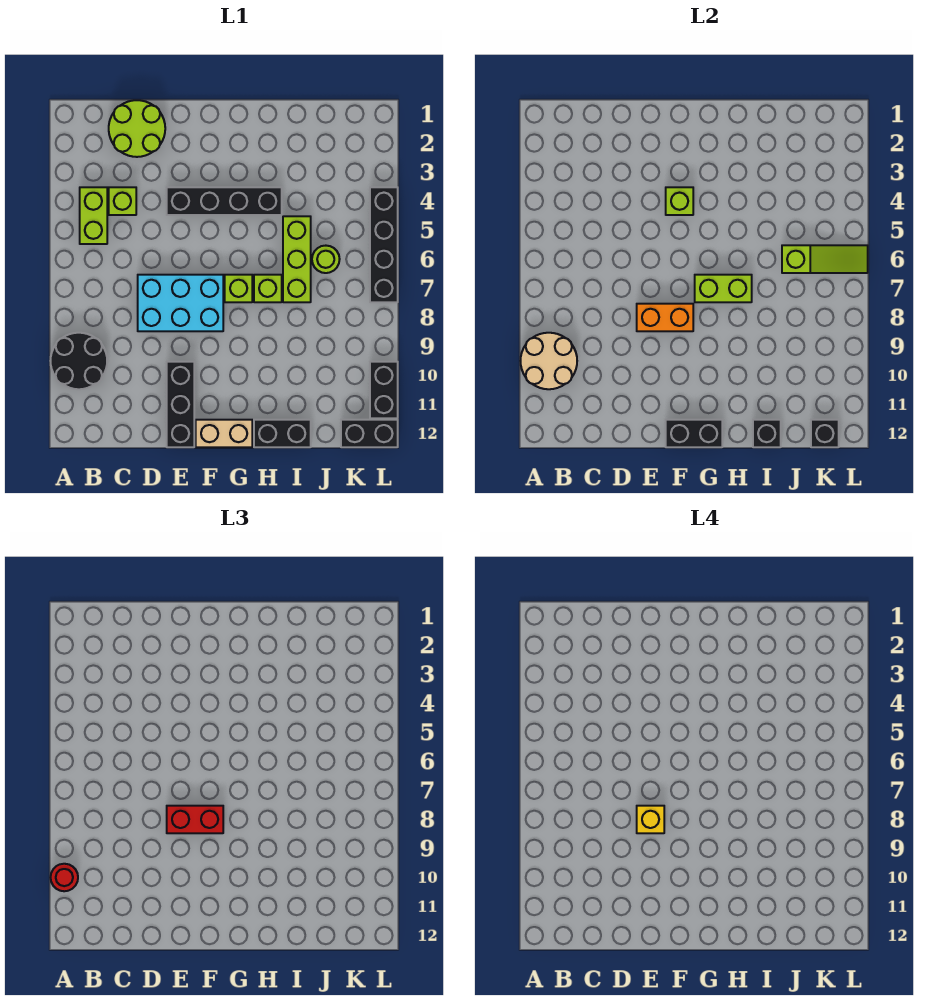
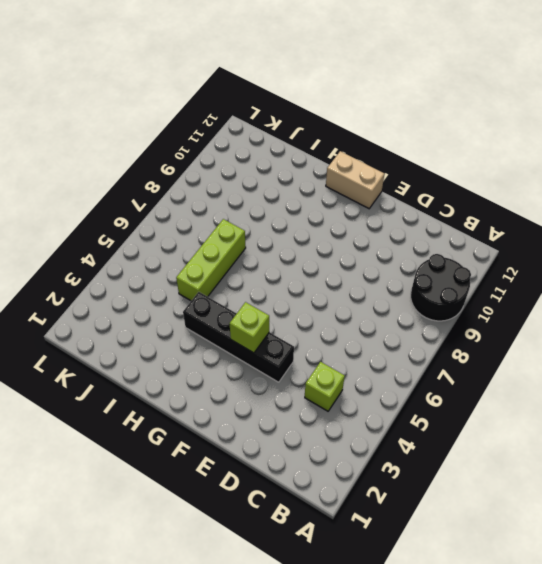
none -> lime brick B4:B5 level 1
none -> lime round brick C1:D2 level 1
none -> cyan brick D7:F8 level 1

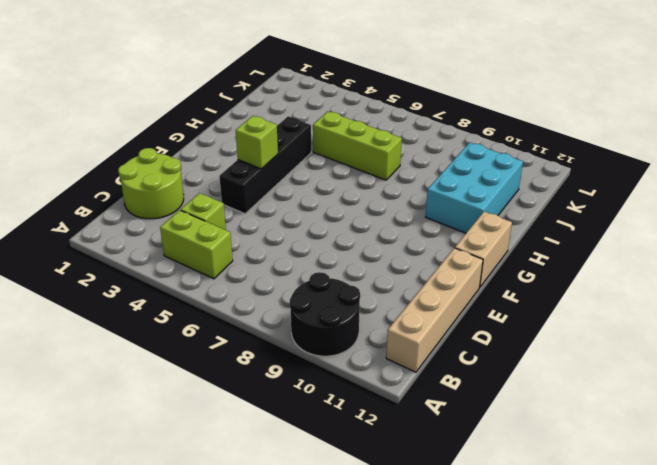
tan brick B12:E12 level 1 -> black brick E10:E12 level 1
cyan brick H10:J11 level 1 -> cyan brick D7:F8 level 1
none -> lime brick G7 level 1
none -> lime brick H7 level 1
none -> black brick H12:I12 level 1

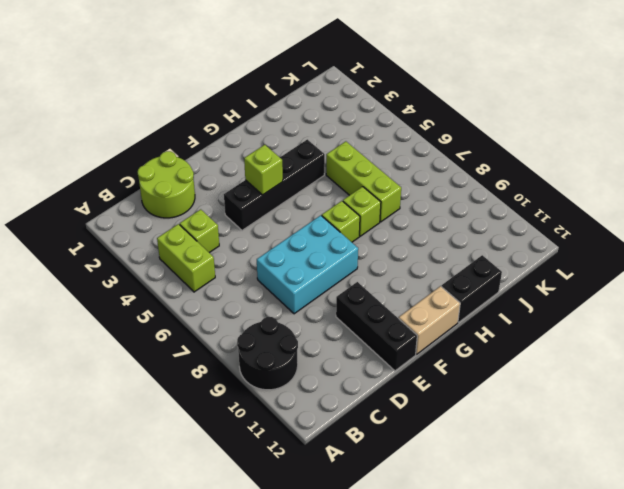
none -> lime round brick J6 level 1
none -> black brick K12:L12 level 1
none -> black brick L4:L7 level 1

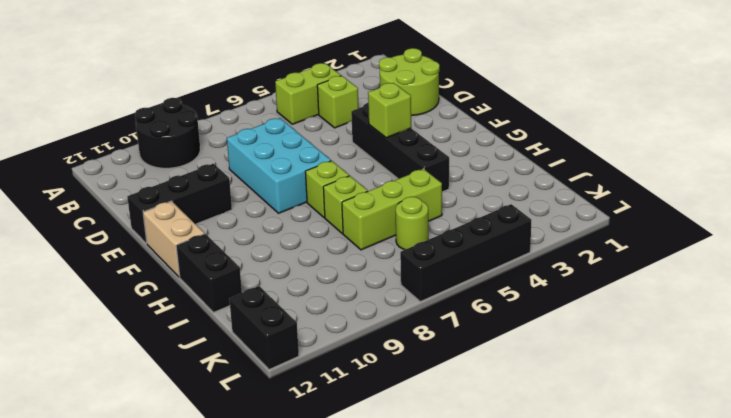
none -> black brick L10:L11 level 1
none -> tan round brick A9:B10 level 2
none -> orange brick E8:F8 level 2

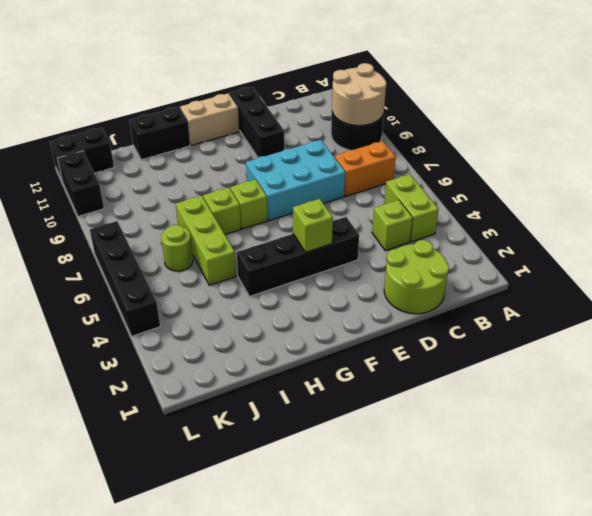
orange brick B7:C7 level 1 -> orange brick E8:F8 level 2
none -> black brick F12:G12 level 2
none -> lime brick G7:H7 level 2
none -> black brick I12 level 2

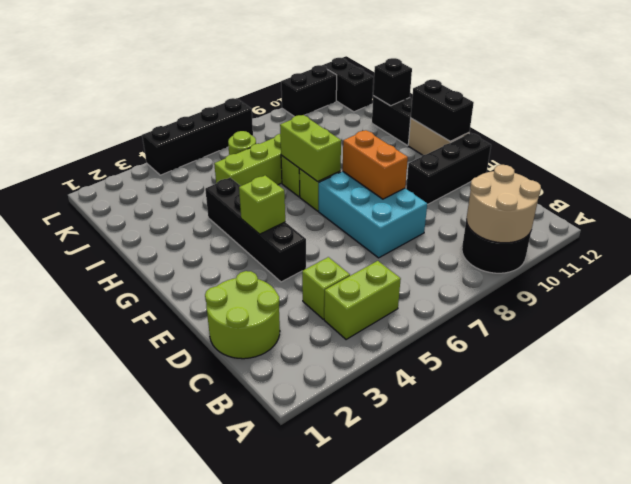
none -> lime slope J6:L6 level 2 top J
none -> black brick K12 level 2
none -> red round brick A10 level 3

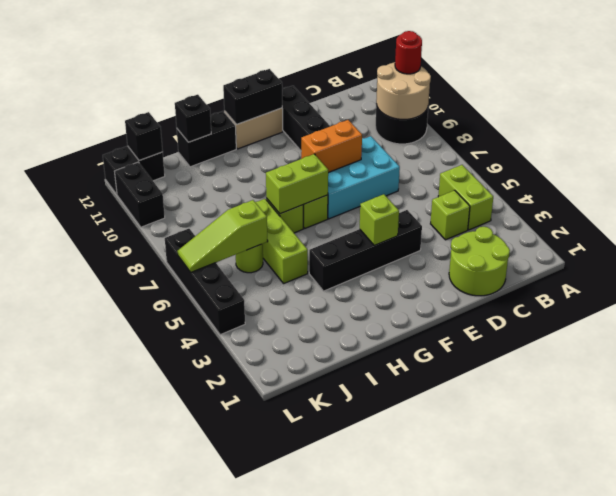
none -> red brick E8:F8 level 3
none -> yellow brick E8 level 4

